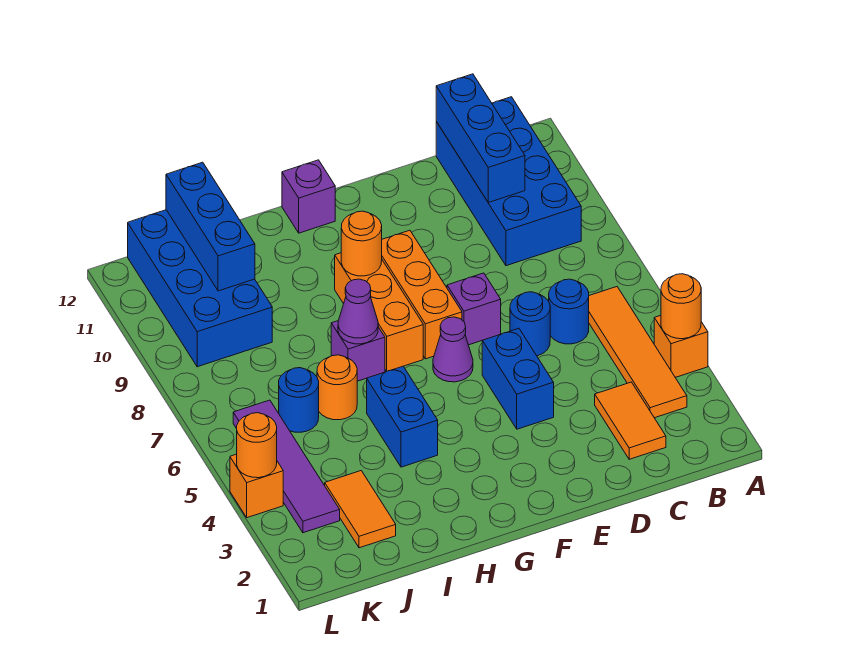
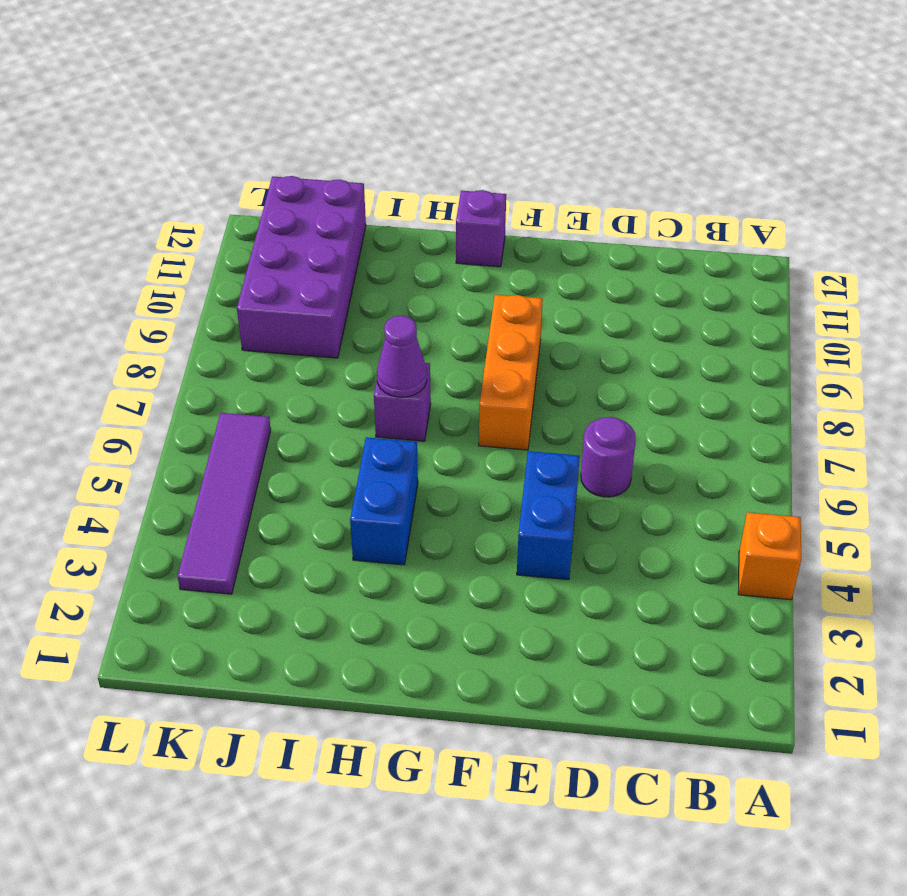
purple round brick D6 level 1 -> blue round brick D6 level 1
purple brick J9:K12 level 1 -> blue brick J9:K12 level 1
none -> orange tile B3:B6 level 1
none -> blue brick B9:C12 level 1
none -> orange tile C2:C3 level 1

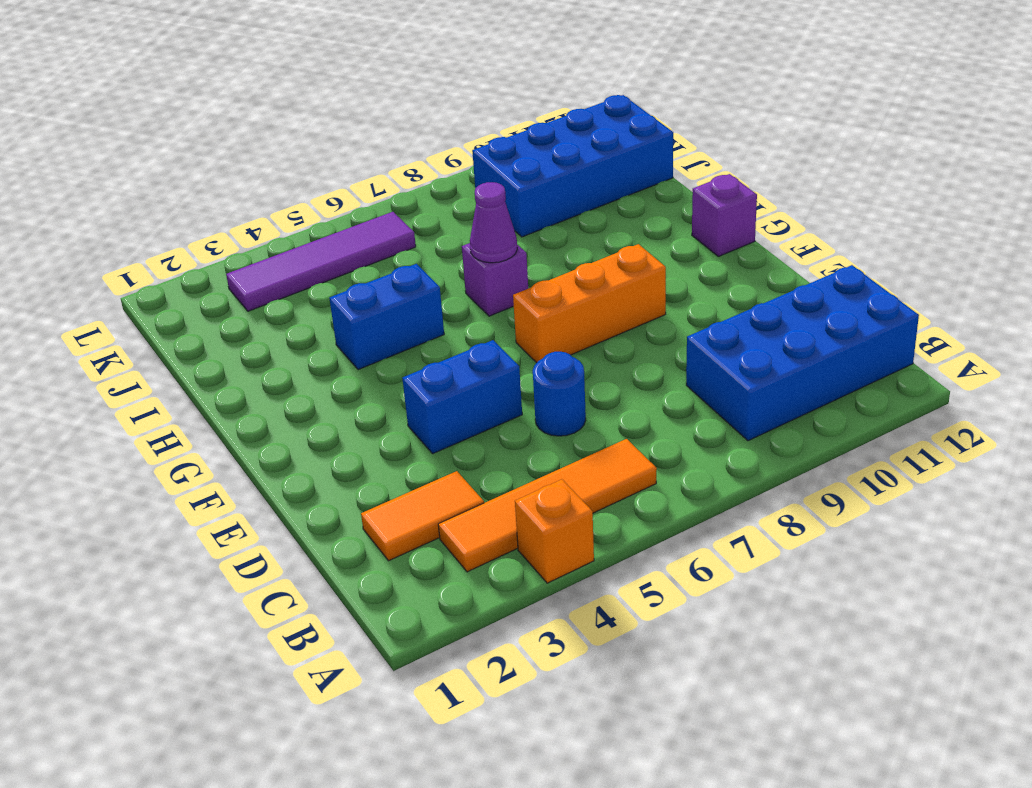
none -> blue round brick C6 level 1
none -> purple brick E7 level 1
none -> purple cone F6 level 1

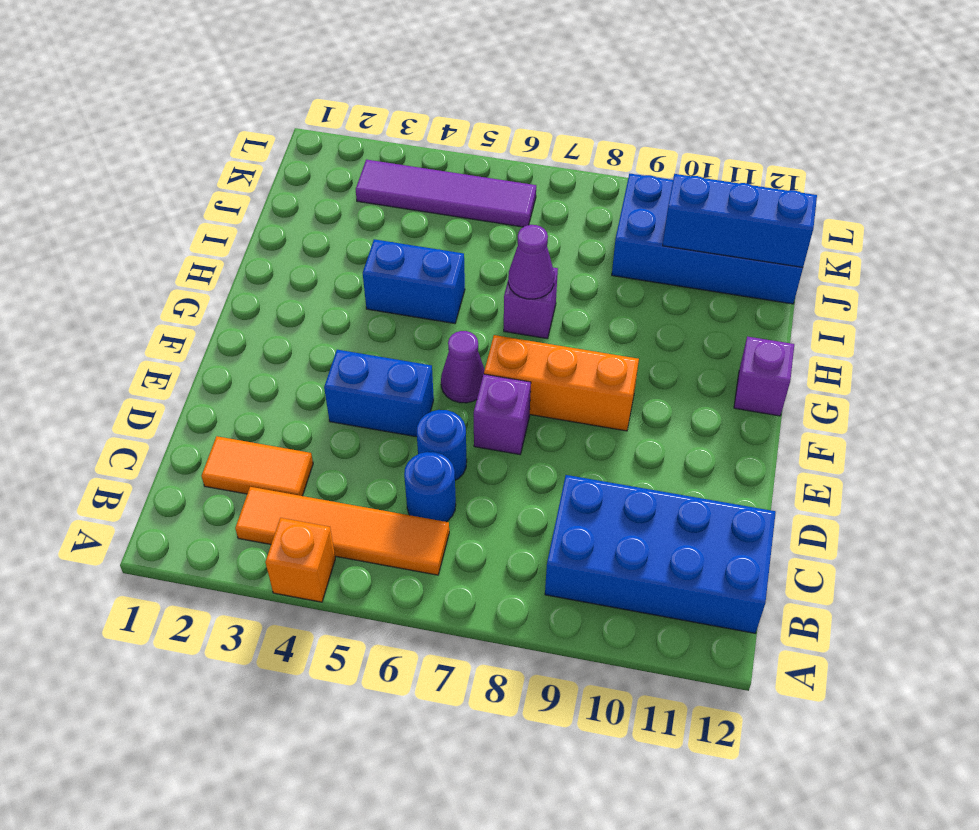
none -> orange brick G7:G9 level 1
none -> orange round brick I6 level 1
none -> orange tile J2:J3 level 1

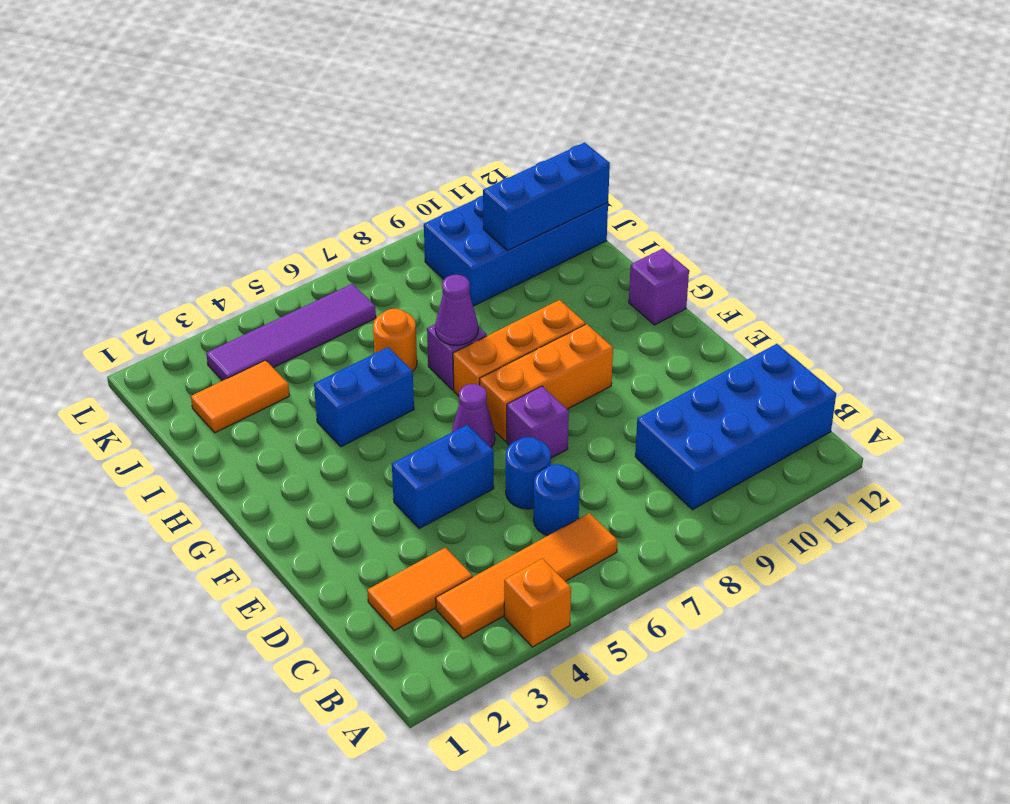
none -> blue round brick J6 level 1
none -> orange brick L4 level 1
none -> orange round brick A4 level 2

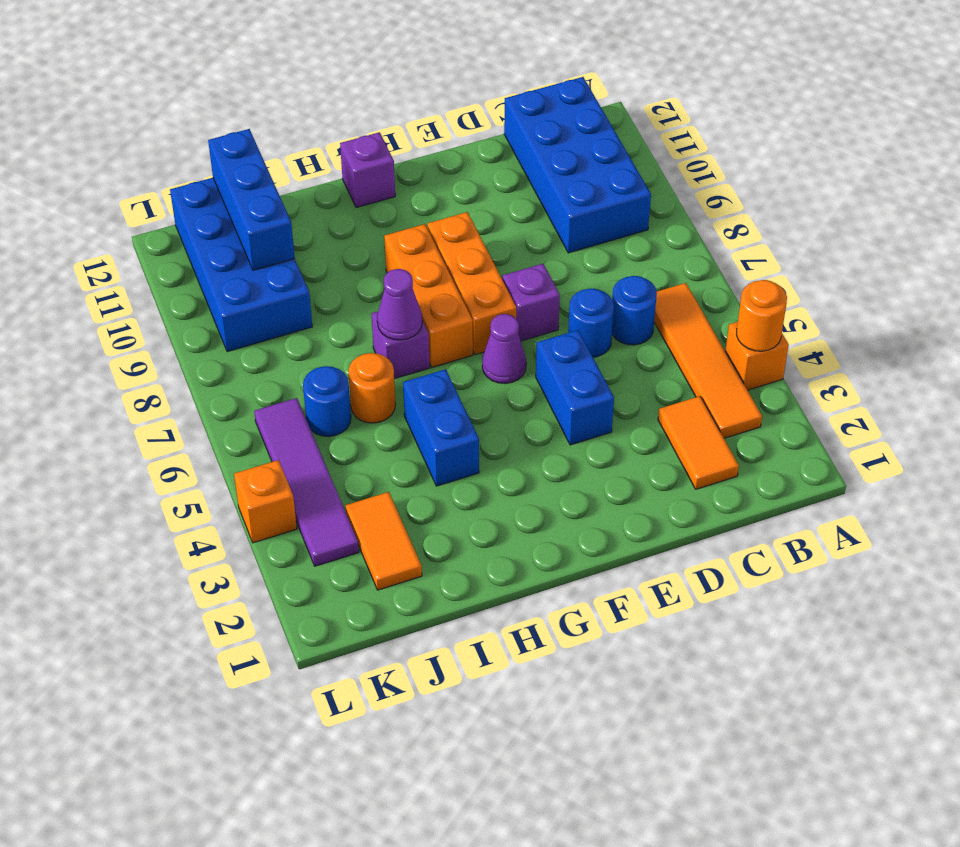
none -> blue brick C10:C12 level 2
none -> orange round brick G9 level 2
none -> orange round brick L4 level 2

